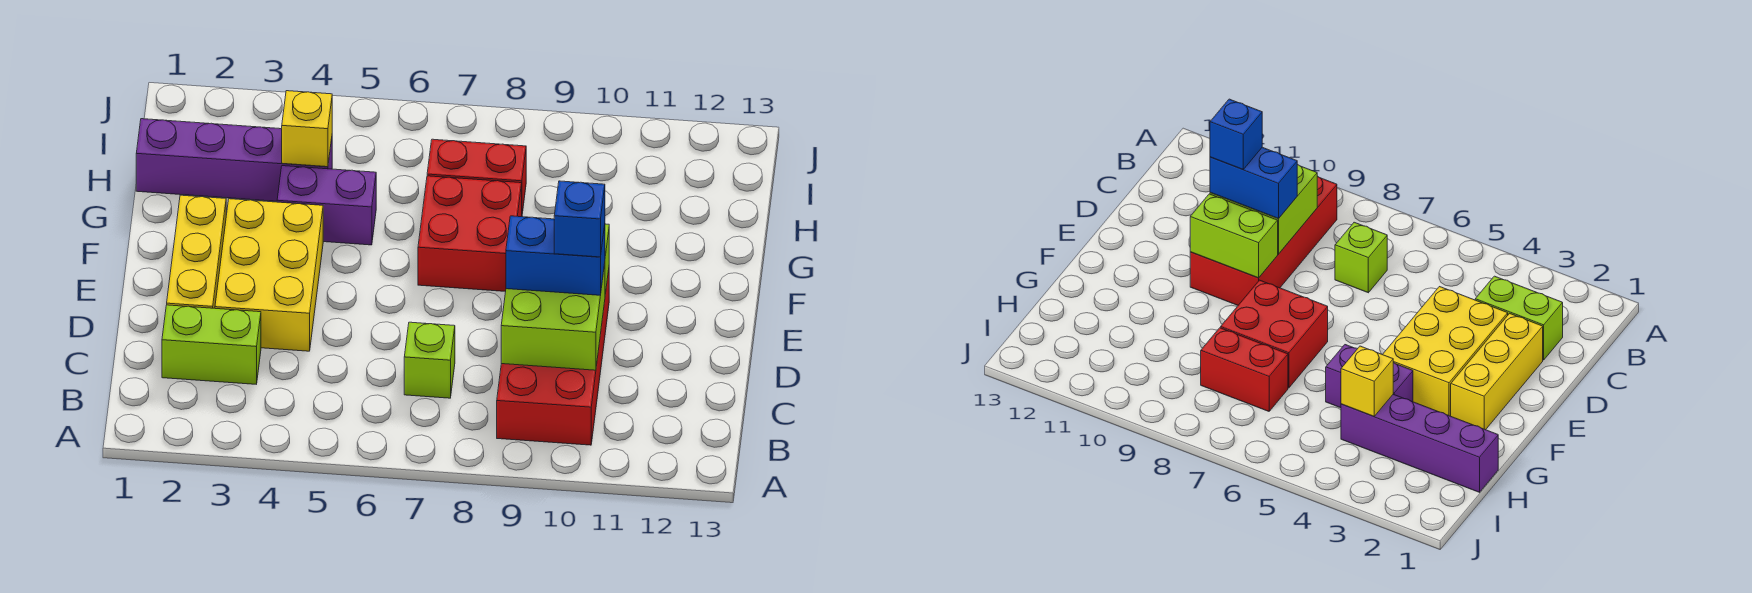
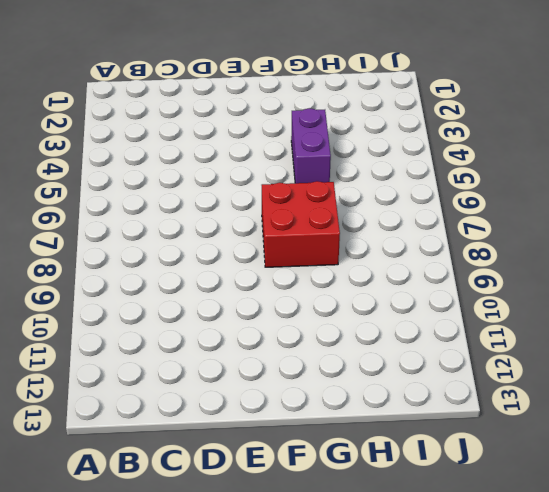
none -> red brick B9:E10 level 1
none -> lime brick C2:C3 level 1
none -> lime brick C7 level 1

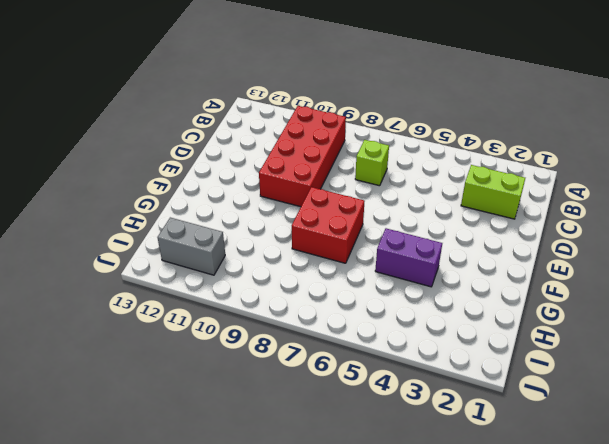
grey brick I11:I12 level 1 -> none
none -> yellow brick D2:F2 level 1
none -> yellow brick D3:F4 level 1
none -> purple brick H1:H4 level 1

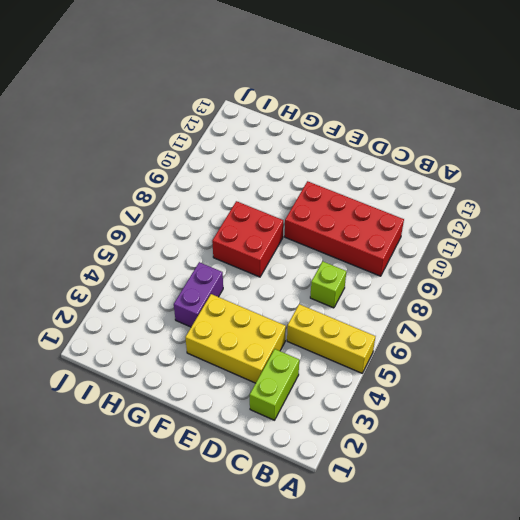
yellow brick A5:C5 level 1 -> yellow brick D2:F2 level 1
none -> purple brick H1:H4 level 1
none -> red brick H7:H8 level 1
none -> lime brick C9:D10 level 2

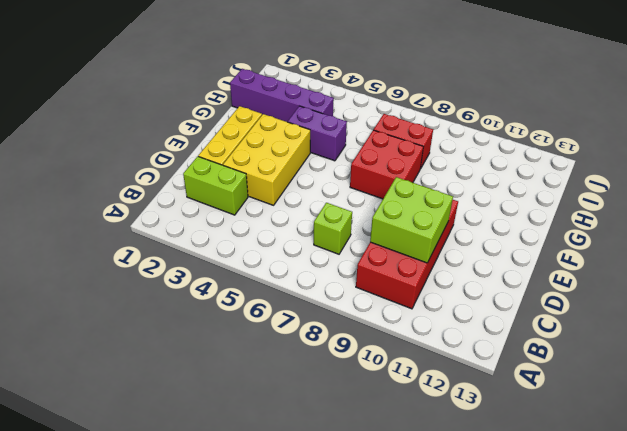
none -> lime brick E9:E10 level 2
none -> yellow brick H4 level 2
none -> blue brick D9:D10 level 3

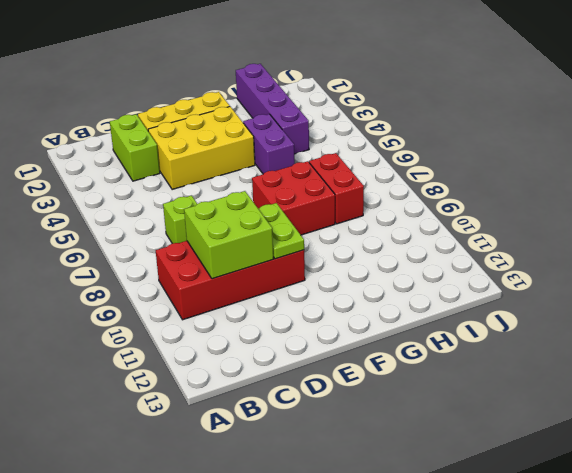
lime plate E9:E10 level 2 -> lime brick E9:E10 level 2
none -> yellow brick H4 level 2
none -> blue brick D9:D10 level 3
none -> blue brick D10 level 4

